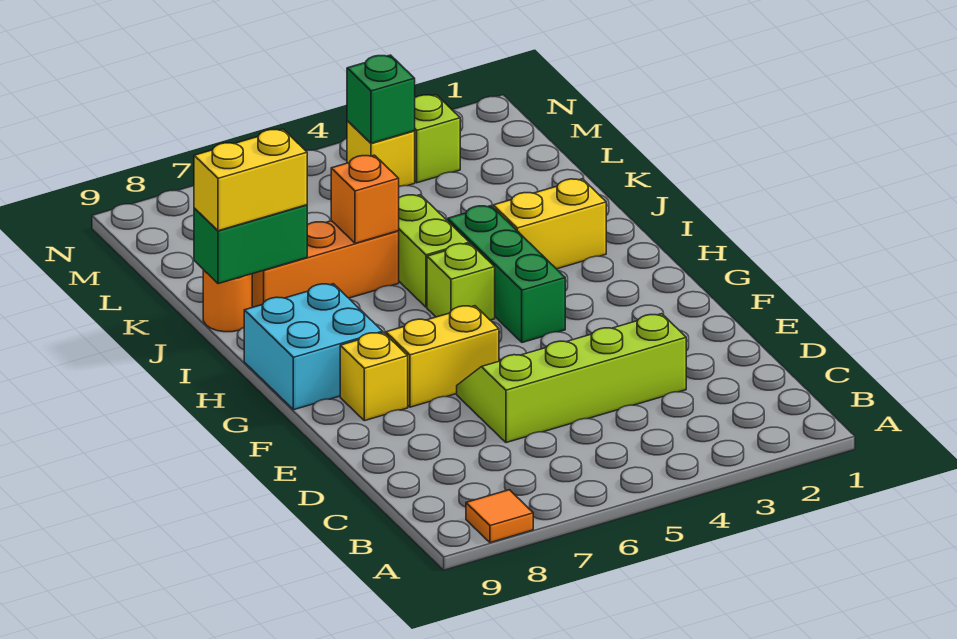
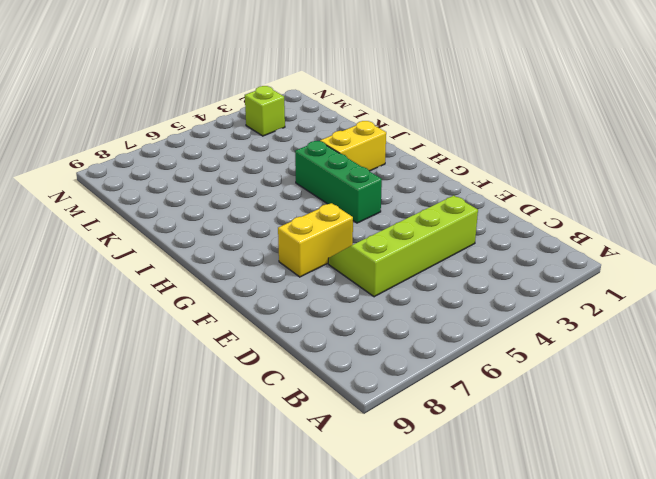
none -> orange tile A8 level 1
none -> yellow brick F8 level 1
none -> cyan brick G8:H9 level 1

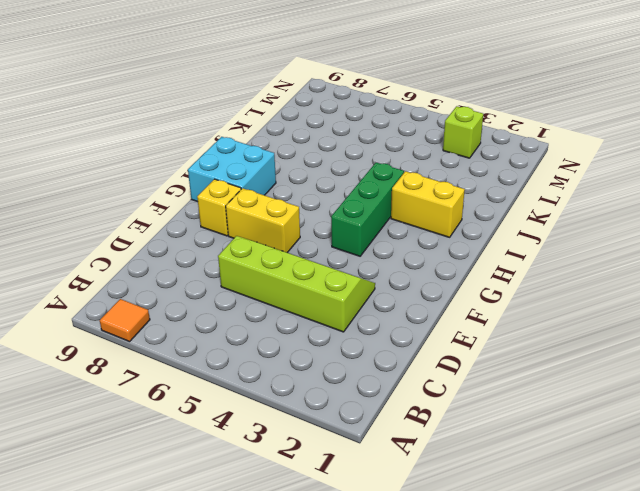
none -> lime brick H5 level 1
none -> lime brick I5:J5 level 1
none -> orange brick J6:J8 level 1

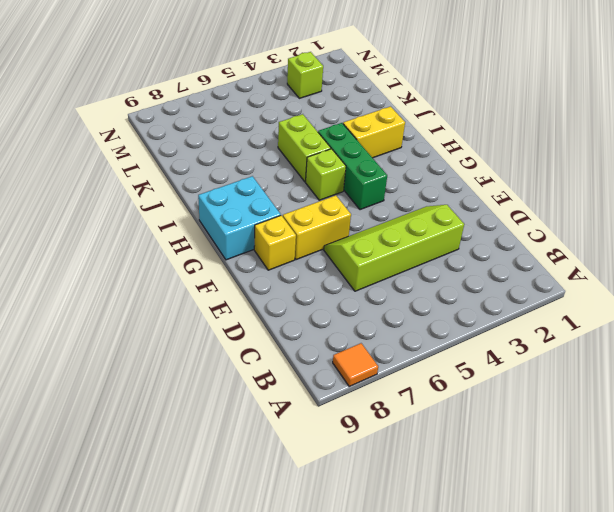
none -> orange brick J6:J8 level 1
none -> orange round brick J9 level 1
none -> yellow brick M4 level 1

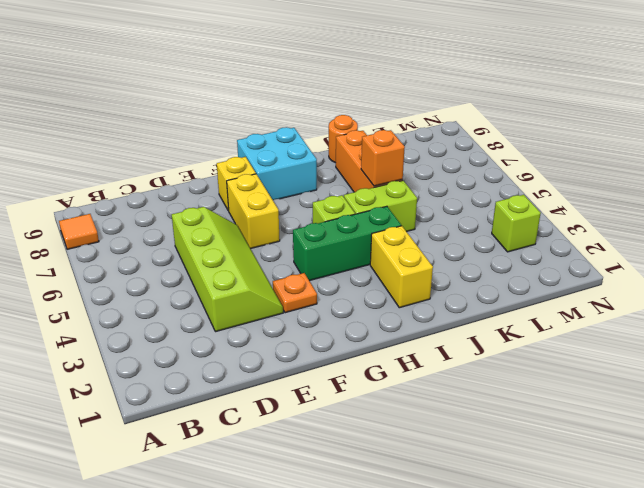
orange plate F3 level 1 -> none
none -> yellow brick M4 level 1
none -> green brick J8:J9 level 2
none -> green brick M4 level 2

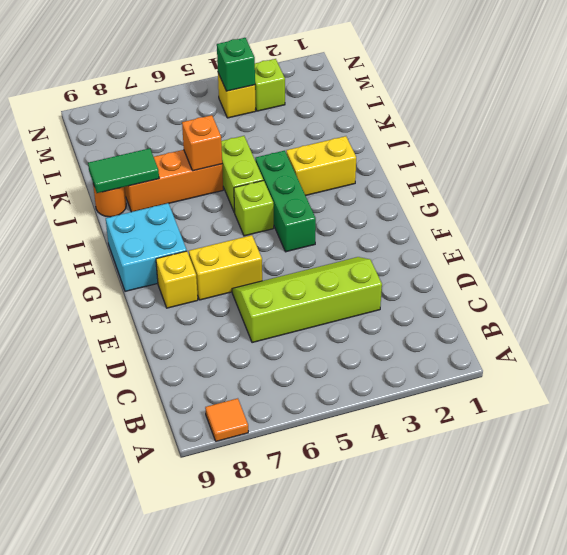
green tile J8:J9 level 2 -> green brick J8:J9 level 2
none -> yellow brick J8:J9 level 3

